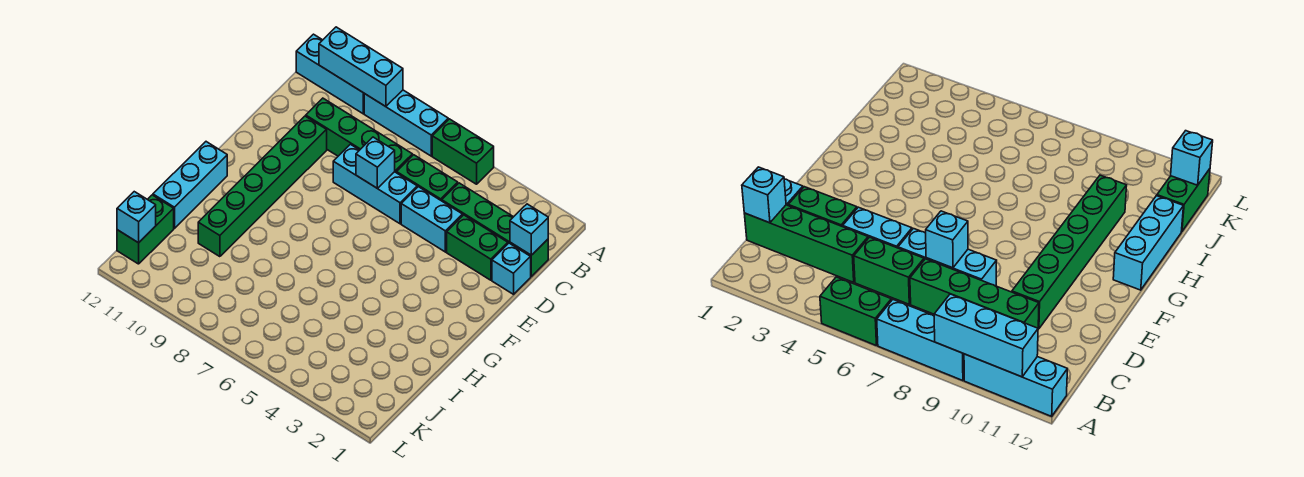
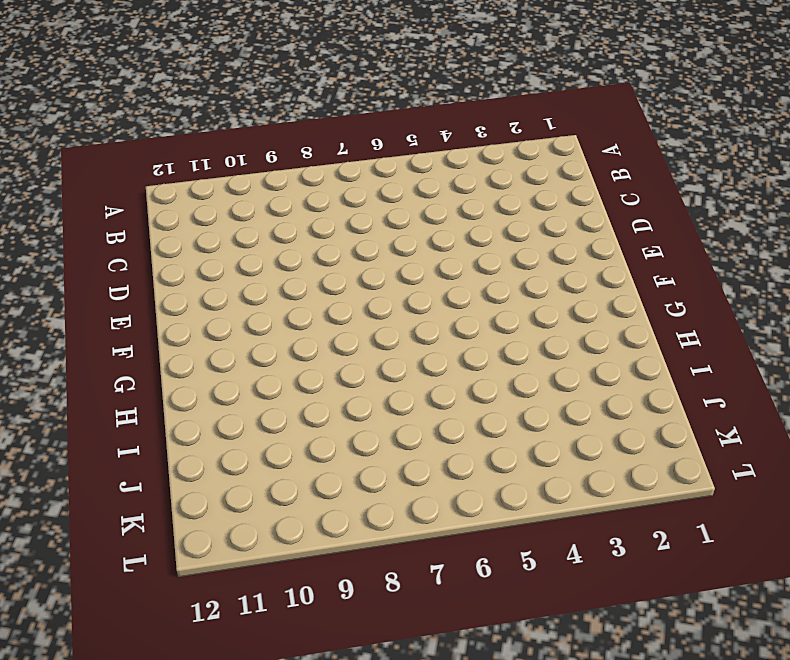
none -> green brick A5:A6 level 1
none -> cyan brick A7:A9 level 1
none -> cyan brick A10:A12 level 1

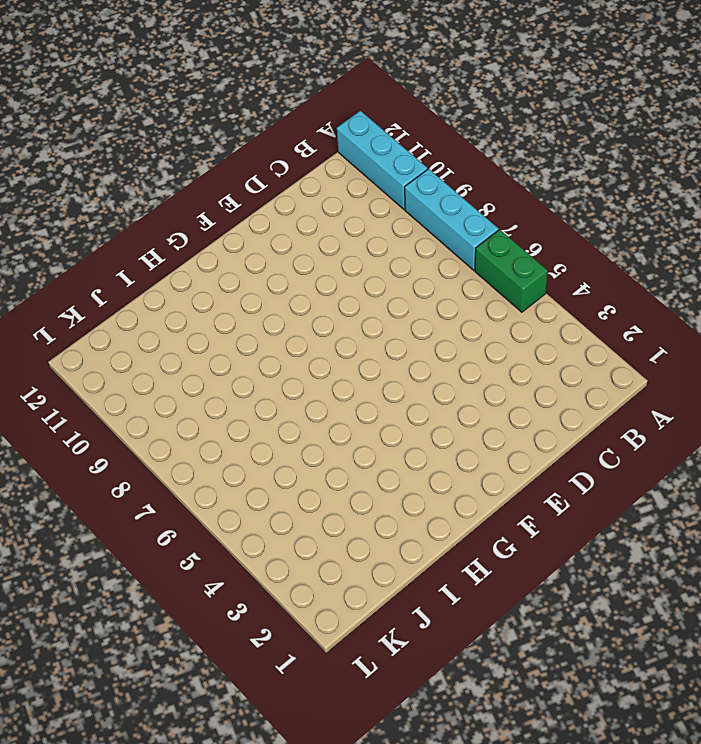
none -> green brick C1:C4 level 1
none -> green brick C5:C6 level 1
none -> green brick C7:C10 level 1

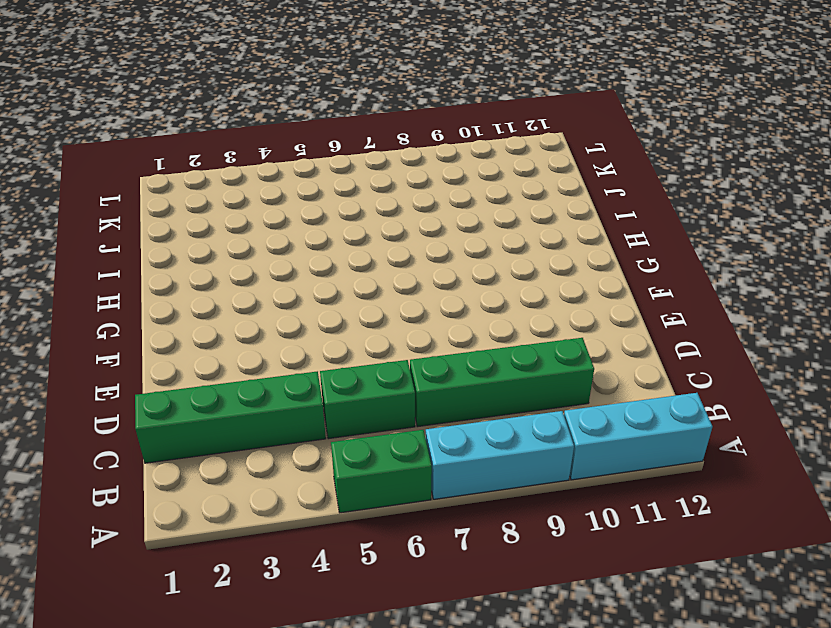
none -> cyan brick D1 level 1
none -> green brick D2:D3 level 1
none -> cyan brick D4:D5 level 1

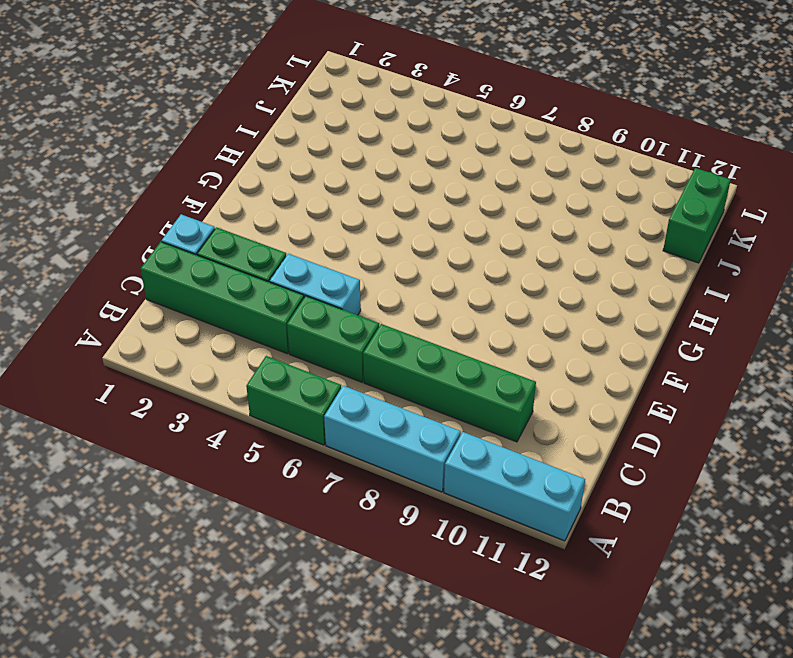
none -> cyan brick D6:D8 level 1
none -> green brick D10:I10 level 1
none -> cyan brick G12:I12 level 1

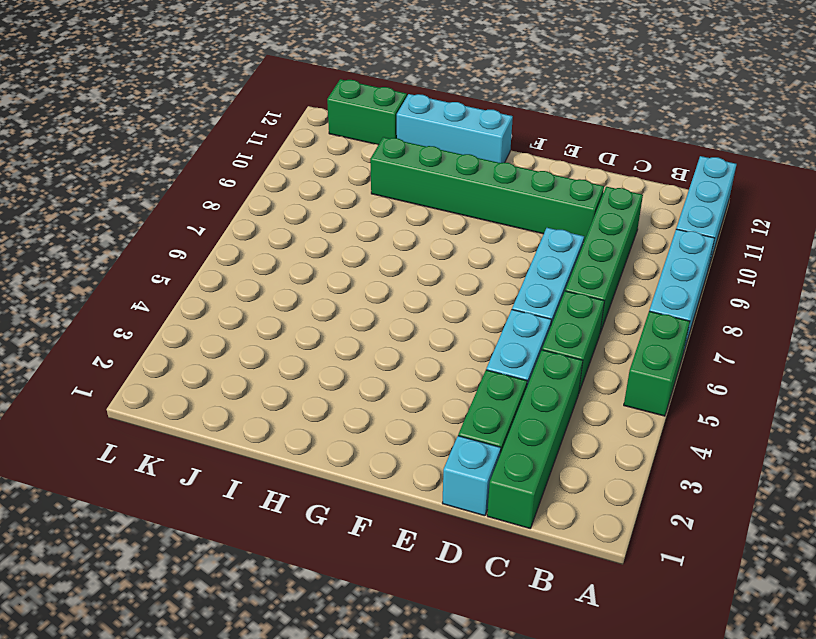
none -> cyan brick A9:A11 level 2
none -> cyan brick C1 level 2
none -> cyan brick D7 level 2

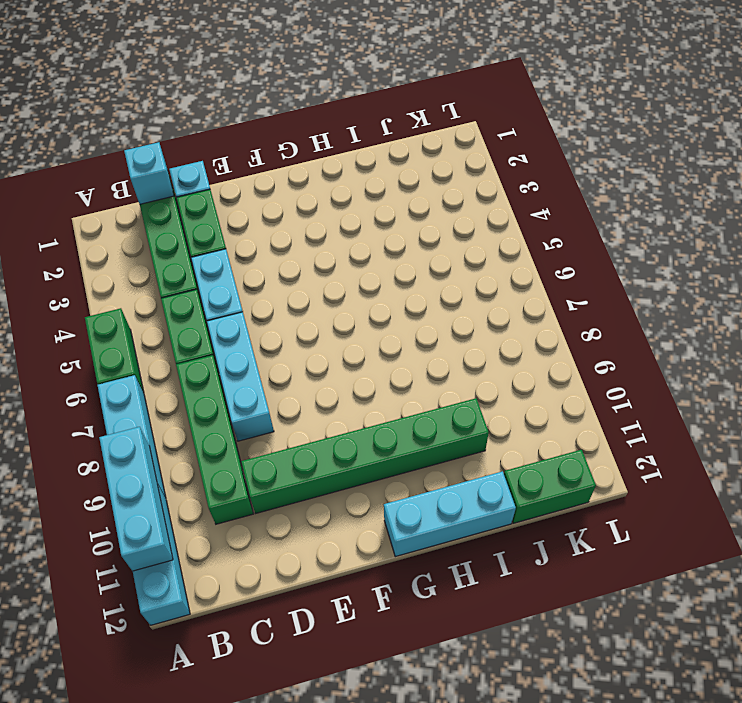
none -> cyan brick D7 level 2
none -> cyan brick K12 level 2

